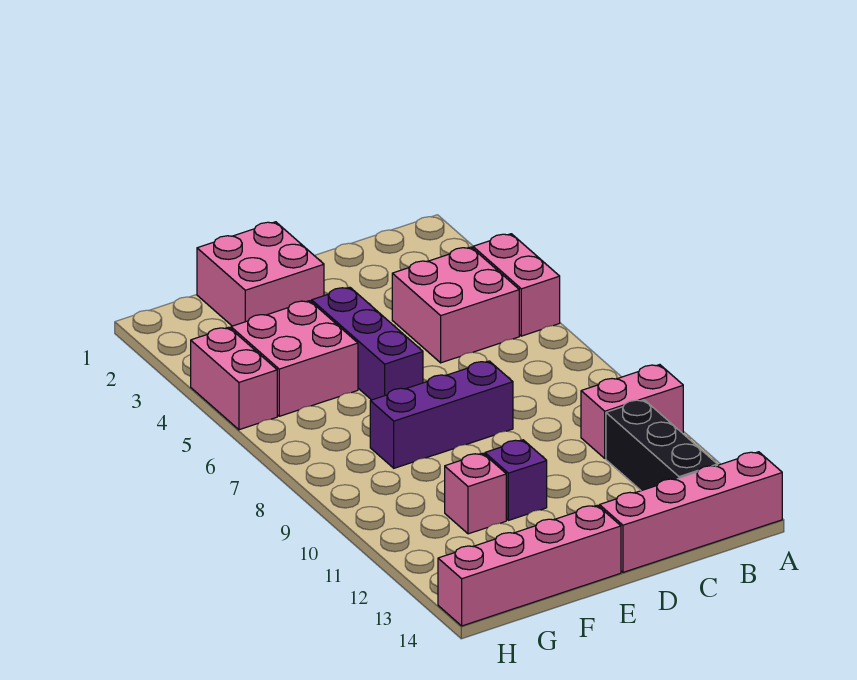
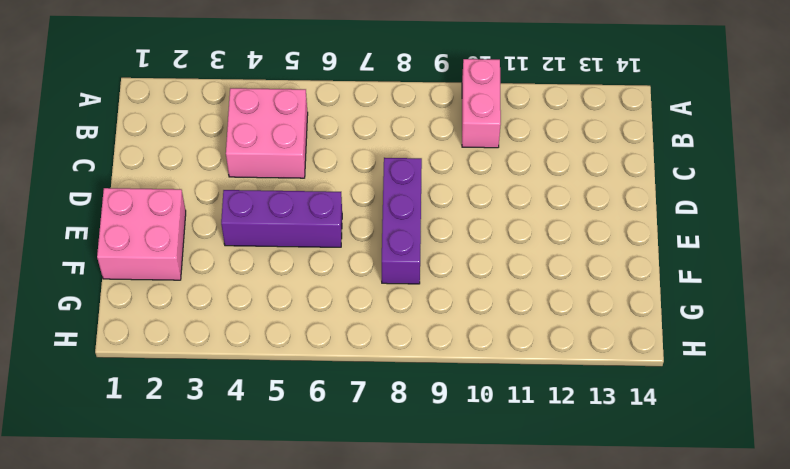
none -> pink brick A4:A5 level 1
none -> pink brick A14:D14 level 1
none -> black brick B11:B13 level 1

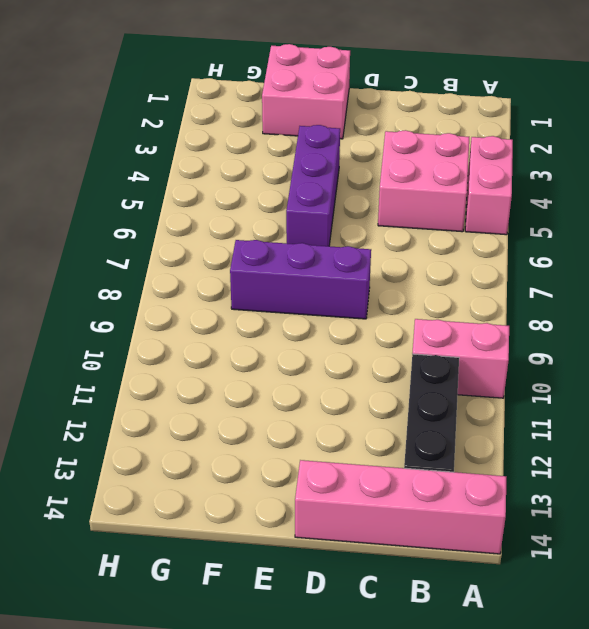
none -> purple brick E11 level 1
none -> pink brick E14:H14 level 1
none -> pink brick F4:G5 level 1

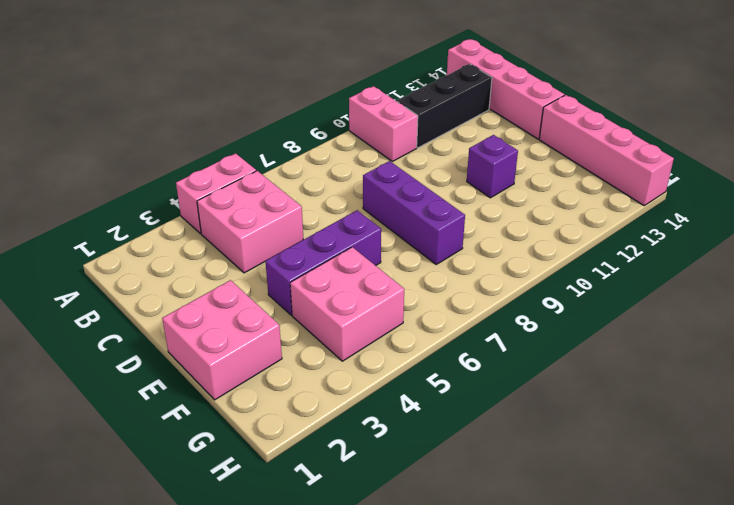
none -> pink brick F11 level 1
none -> pink brick H4:H5 level 1

